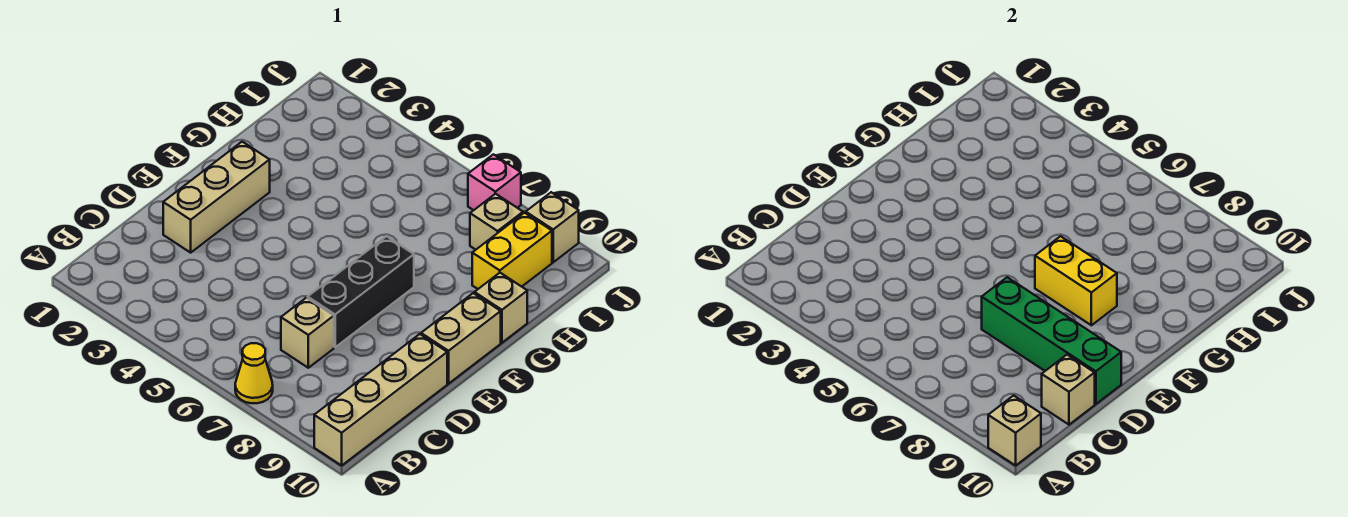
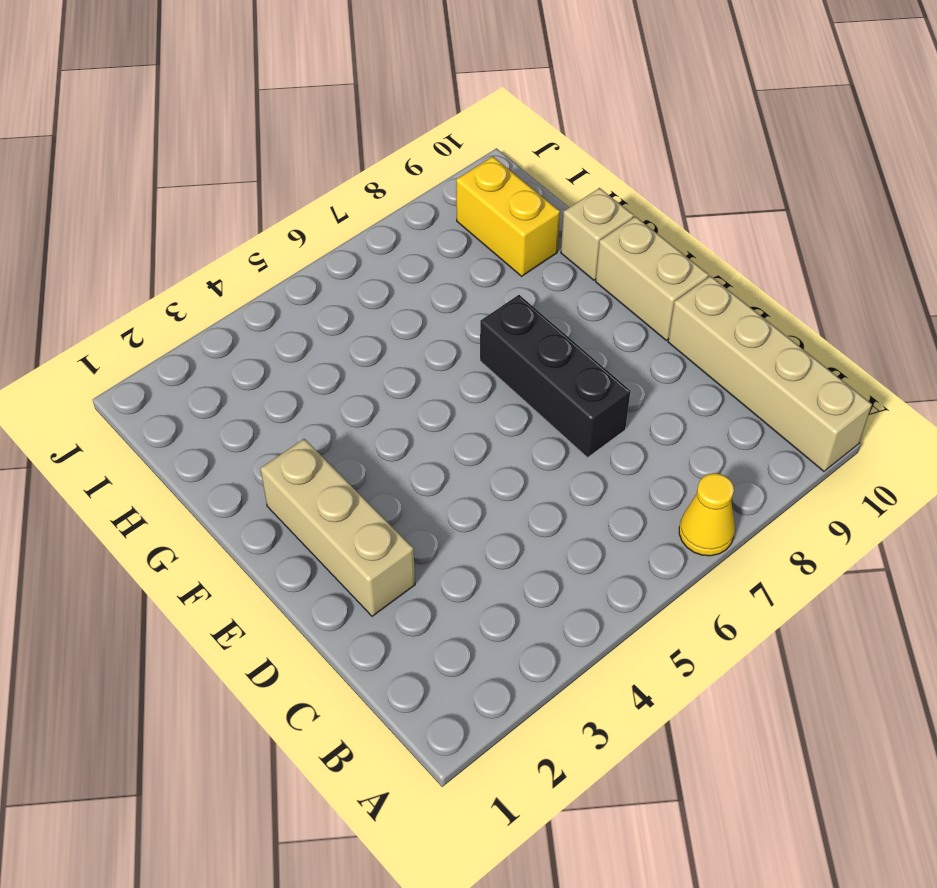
none -> tan brick C7 level 1
none -> tan brick I8 level 1
none -> pink brick J7 level 1

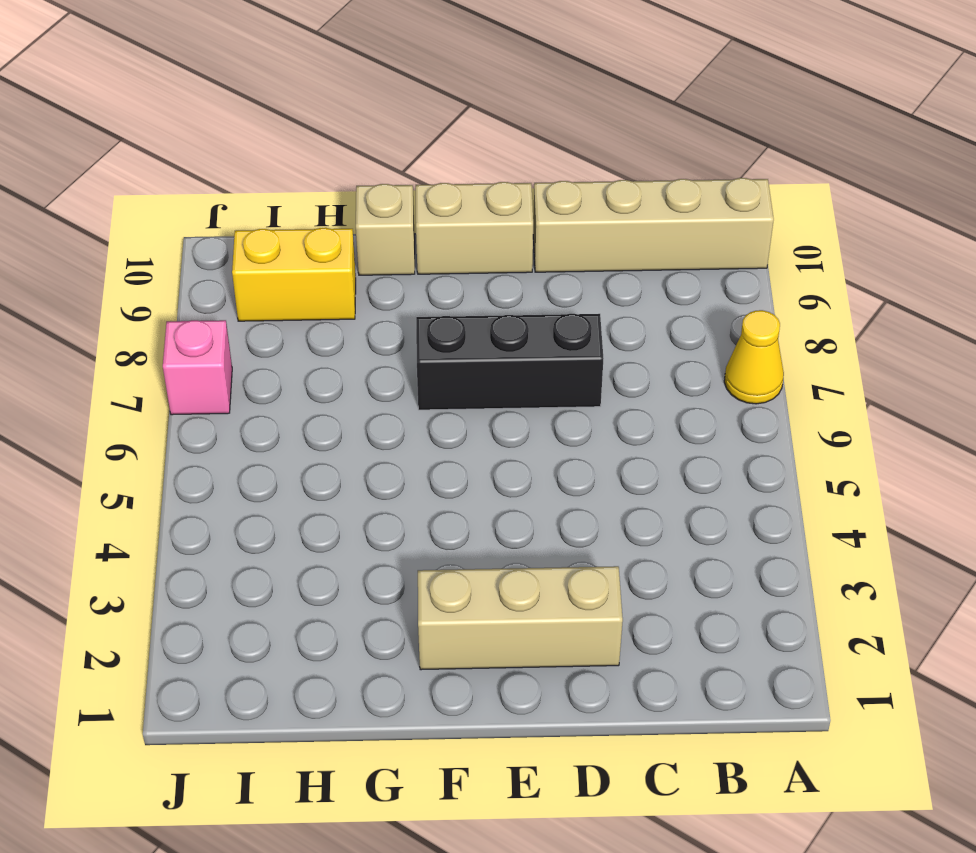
none -> tan brick C7 level 1
none -> tan brick I8 level 1
none -> tan brick J9 level 1

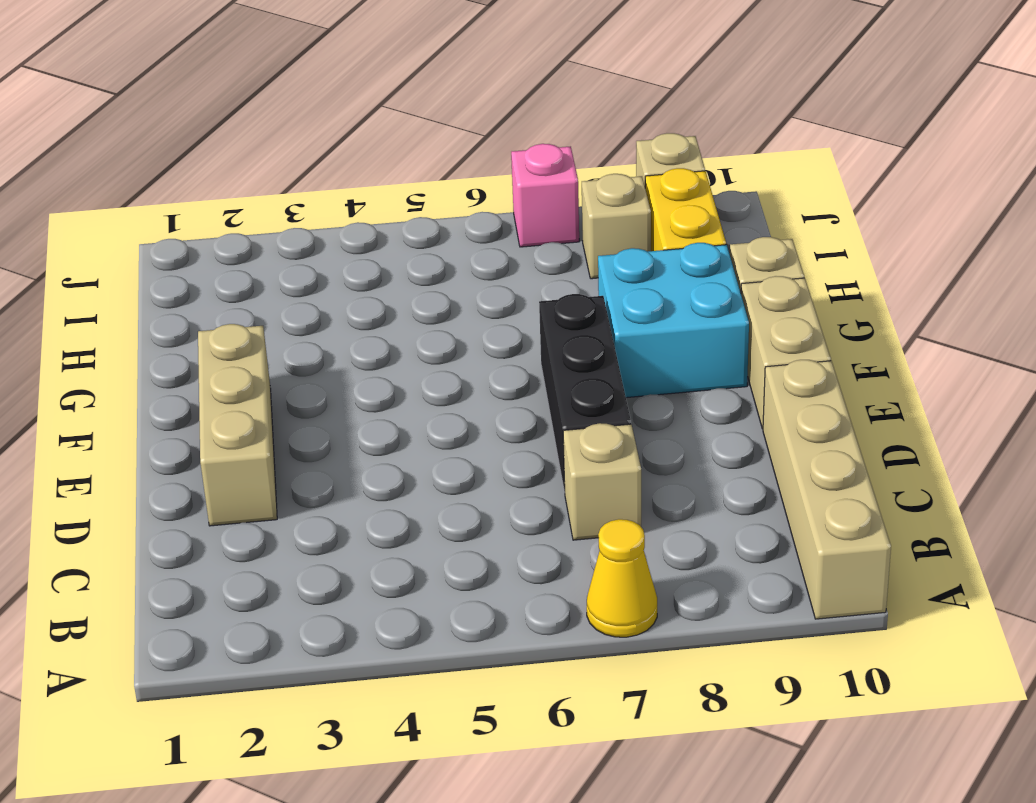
cyan brick F8:G9 level 1 -> none
none -> tan brick A10 level 2
none -> tan brick C10 level 2
none -> green brick D7:D10 level 2

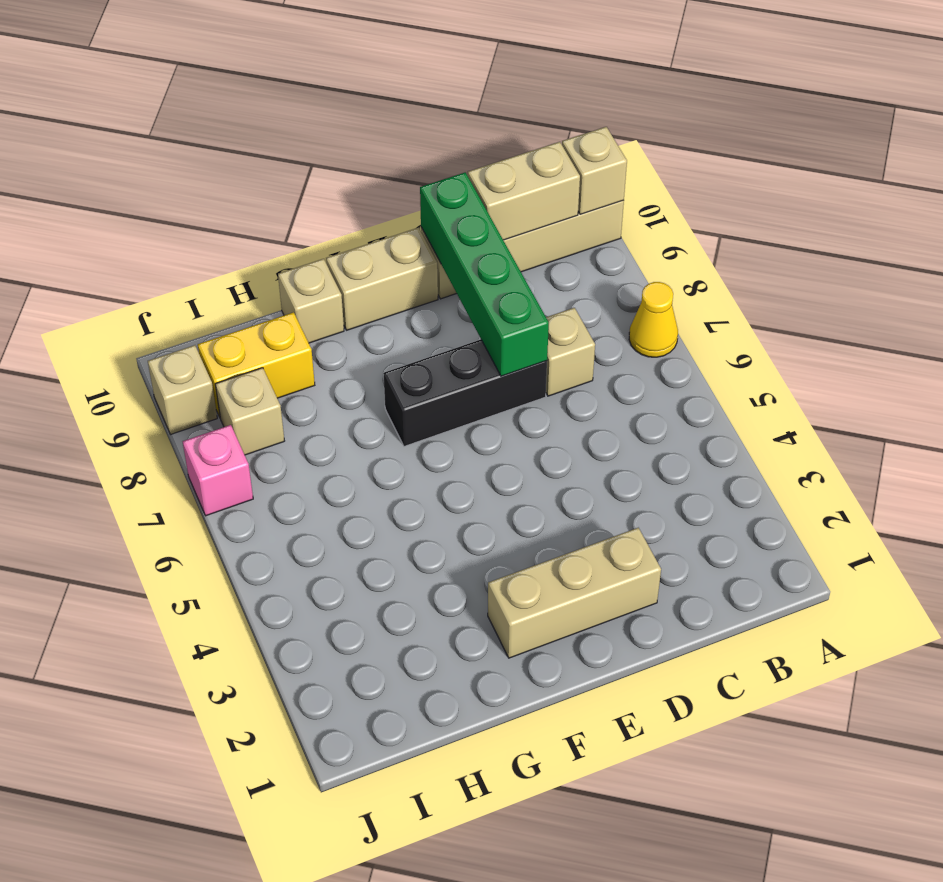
tan brick B10:C10 level 2 -> tan brick C10 level 2
none -> yellow brick F7:F8 level 2

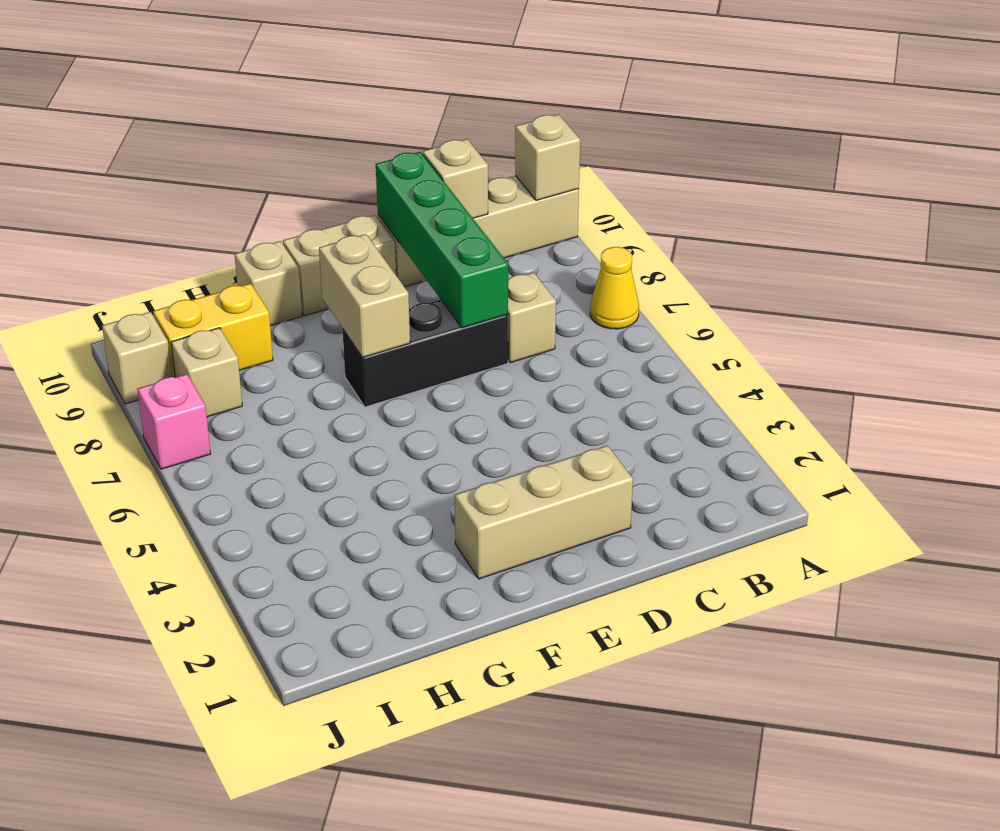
tan brick F7:F8 level 2 -> yellow brick F7:F8 level 2

